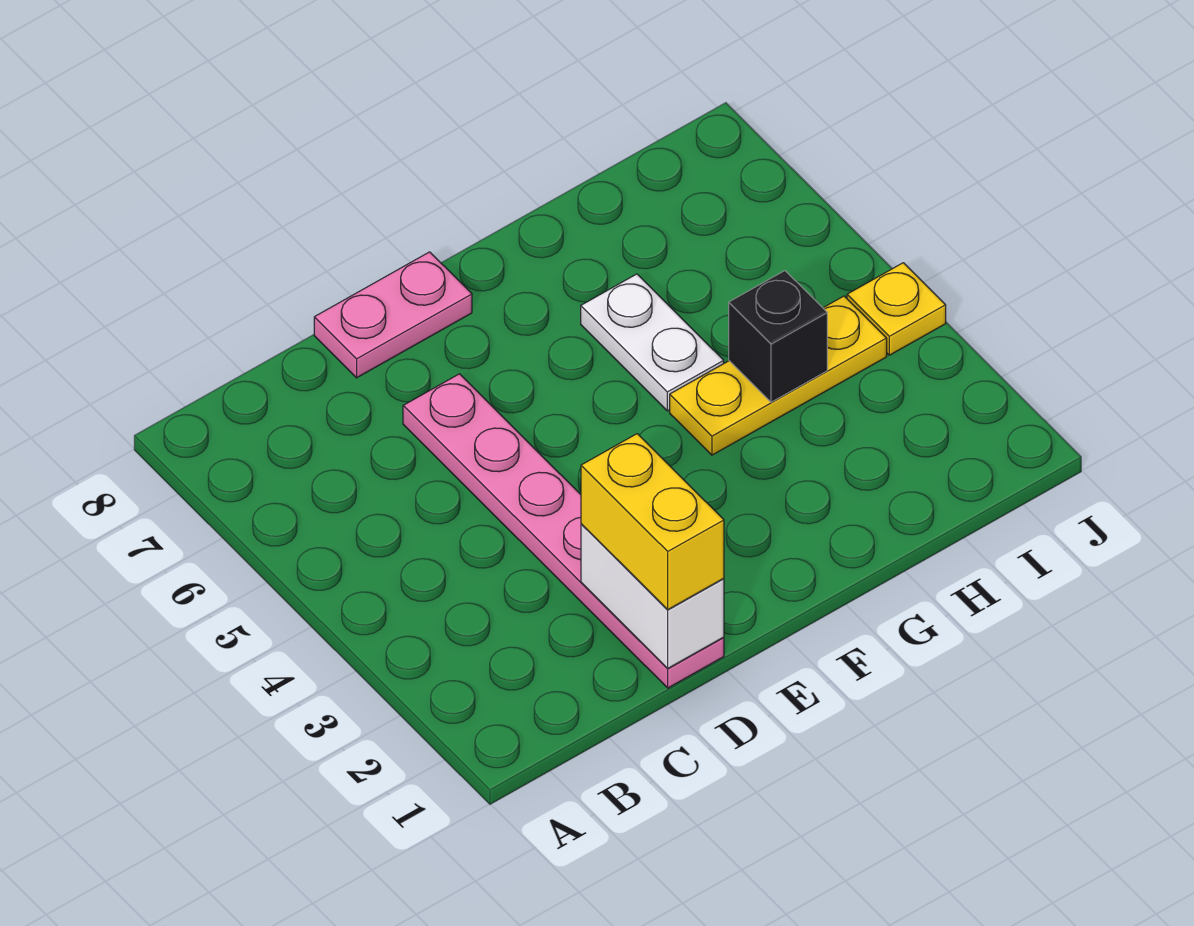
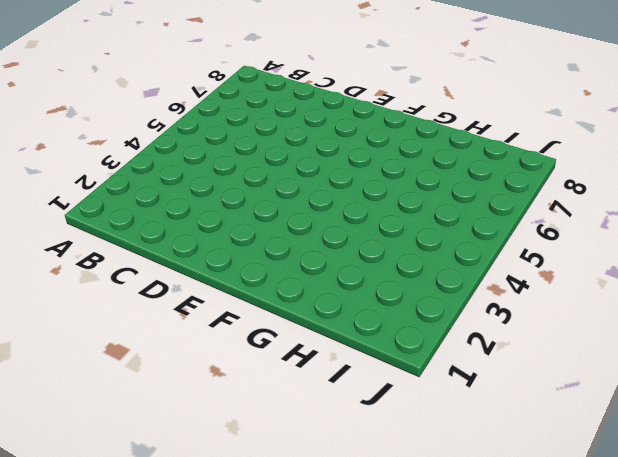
none -> pink plate D1:D6 level 1
none -> pink plate D8:E8 level 1

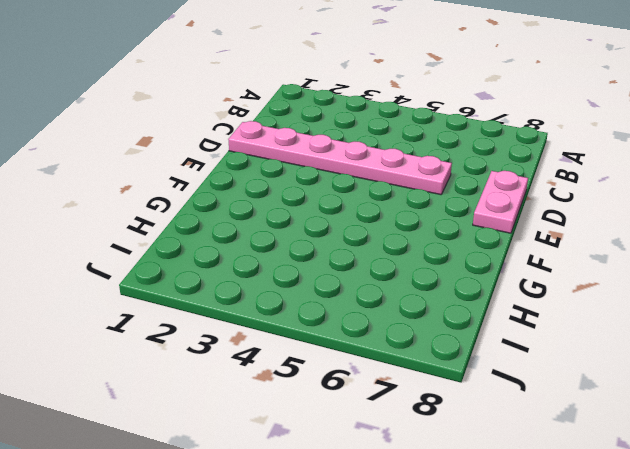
none -> yellow plate G4:I4 level 1
none -> white plate G5:G6 level 1

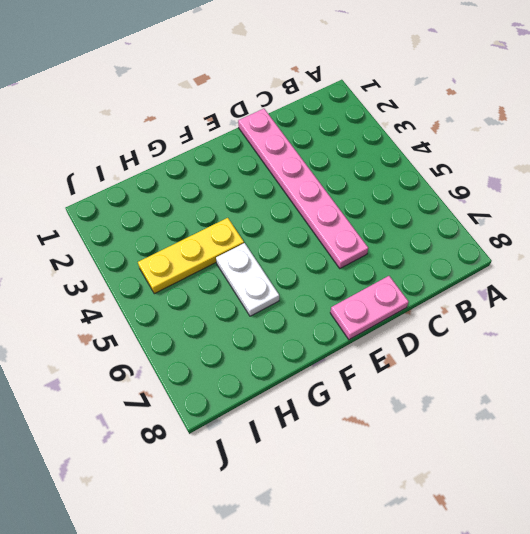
none -> yellow plate J4 level 1
none -> white brick D1:D2 level 2

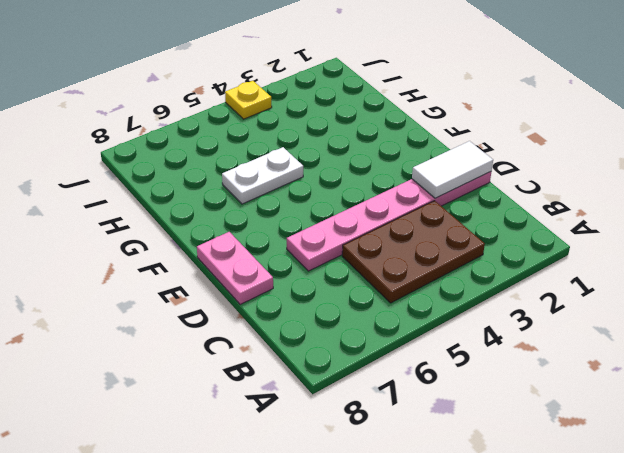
brown plate B3:C5 level 1 -> none
white tile D1:D2 level 2 -> white brick D1:D2 level 2
none -> yellow plate G4:I4 level 1
none -> black brick H4 level 2

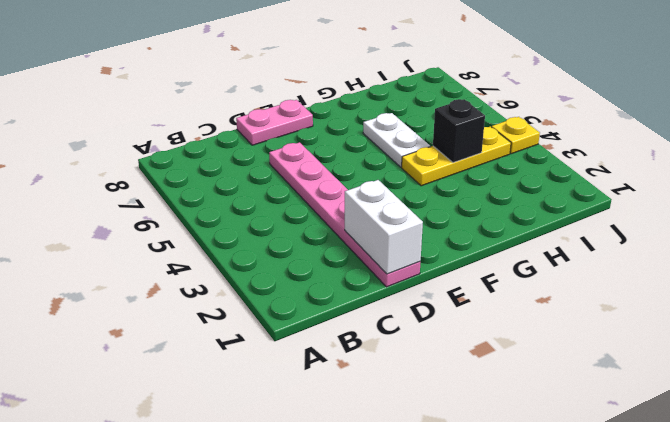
none -> yellow brick D1:D2 level 3

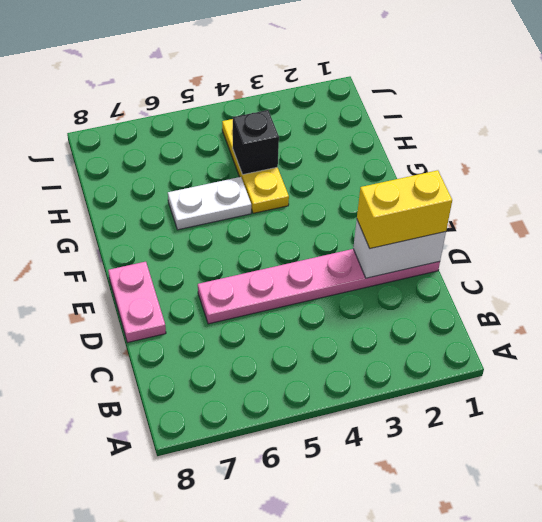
none -> yellow plate J4 level 1

